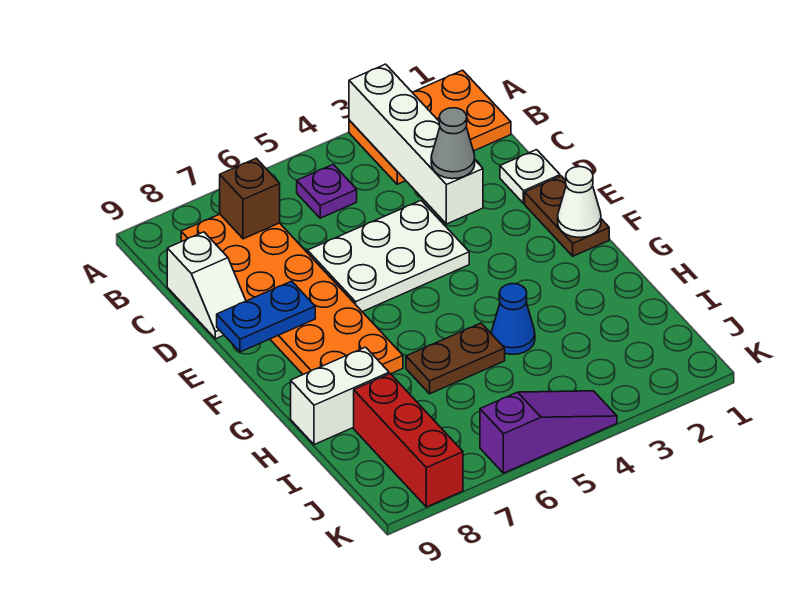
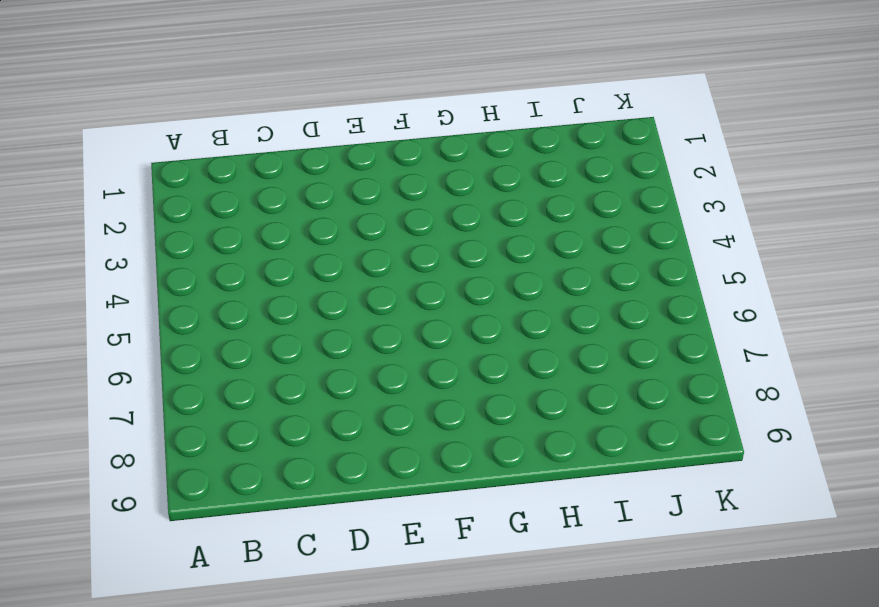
none -> orange plate A1:B3 level 1
none -> purple plate B5 level 1
none -> orange plate B7:G8 level 1

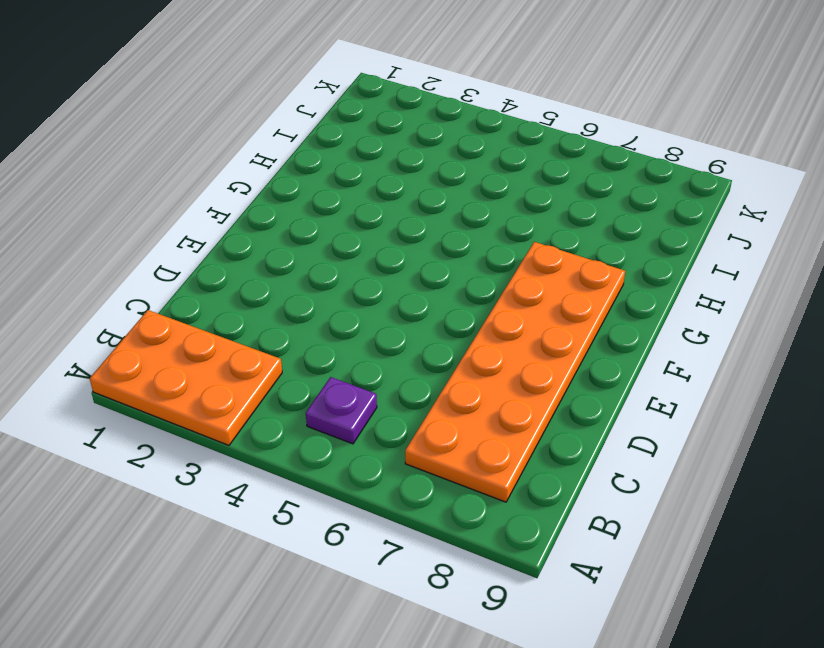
none -> white slope C9:D9 level 1 top C
none -> white plate D1 level 1
none -> white plate D4:E6 level 1

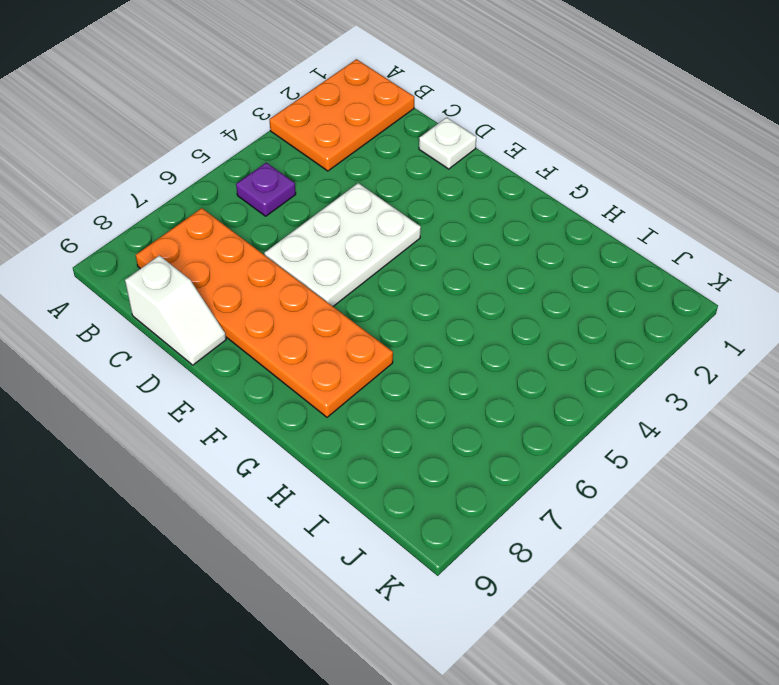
none -> brown plate E1:F1 level 1
none -> blue cone H4 level 1
none -> brown plate H5:H6 level 1

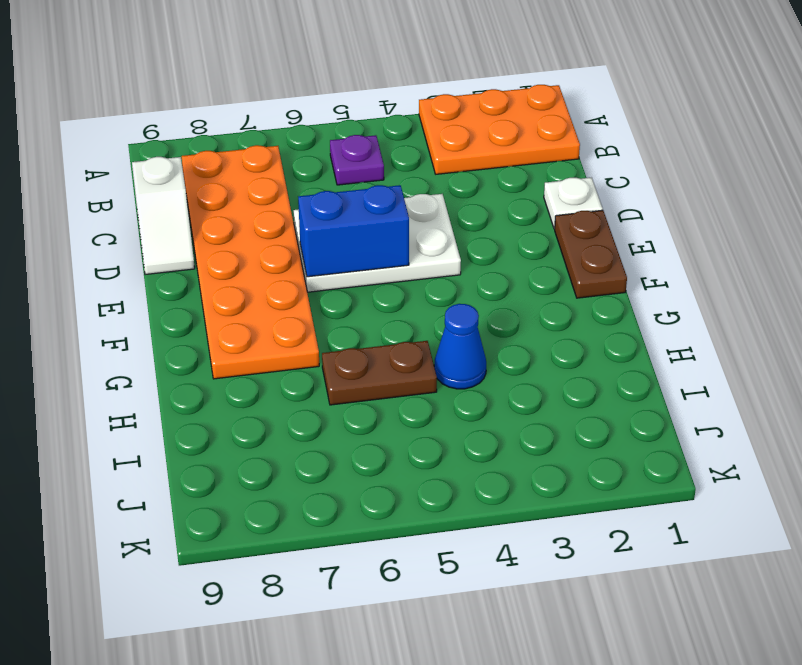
blue brick E5:E6 level 2 -> none
none -> white brick H8:H9 level 1
none -> red brick I8:K8 level 1
none -> purple slope K4:K6 level 1 top 6

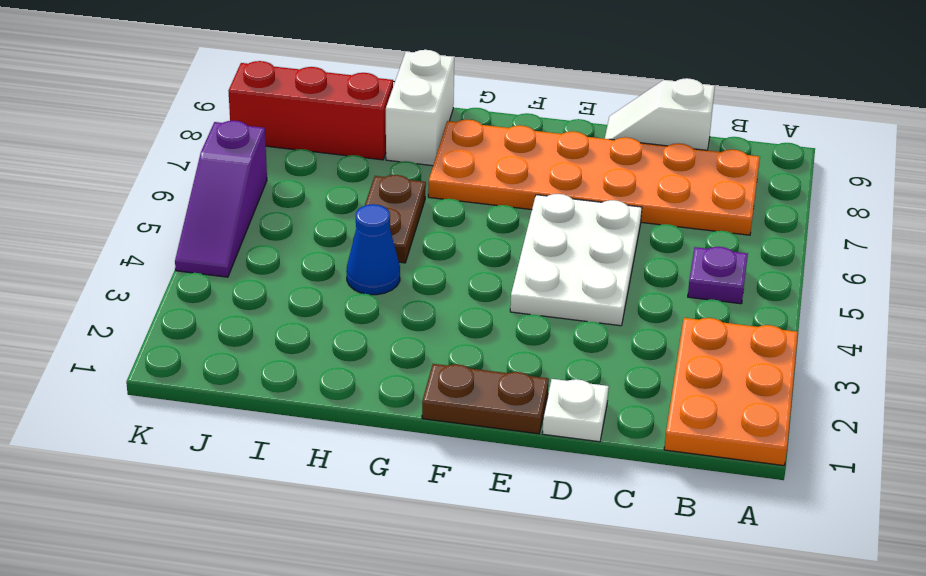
none -> white brick A3:D3 level 2
none -> brown brick B7 level 2
none -> blue plate E8:E9 level 2

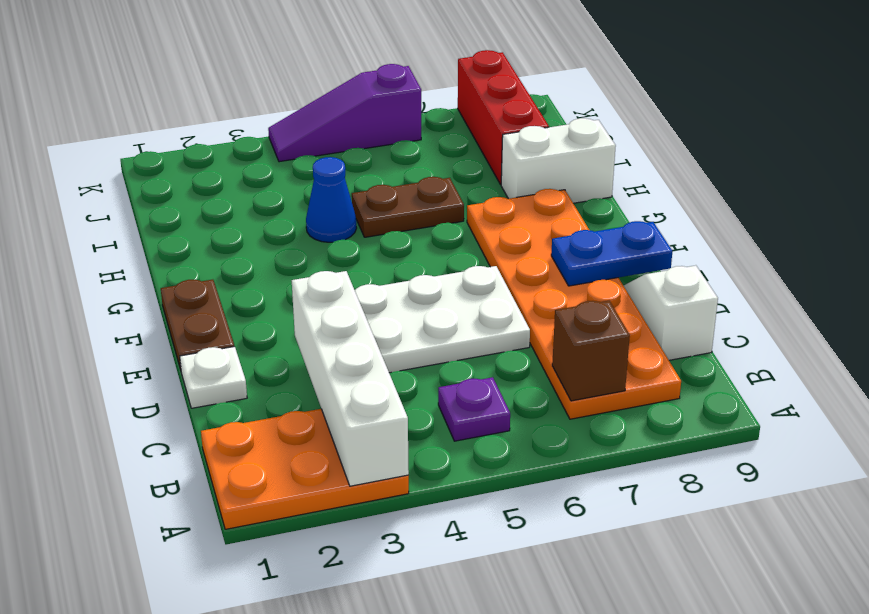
none -> white cone F1 level 2
none -> grey cone D3 level 3

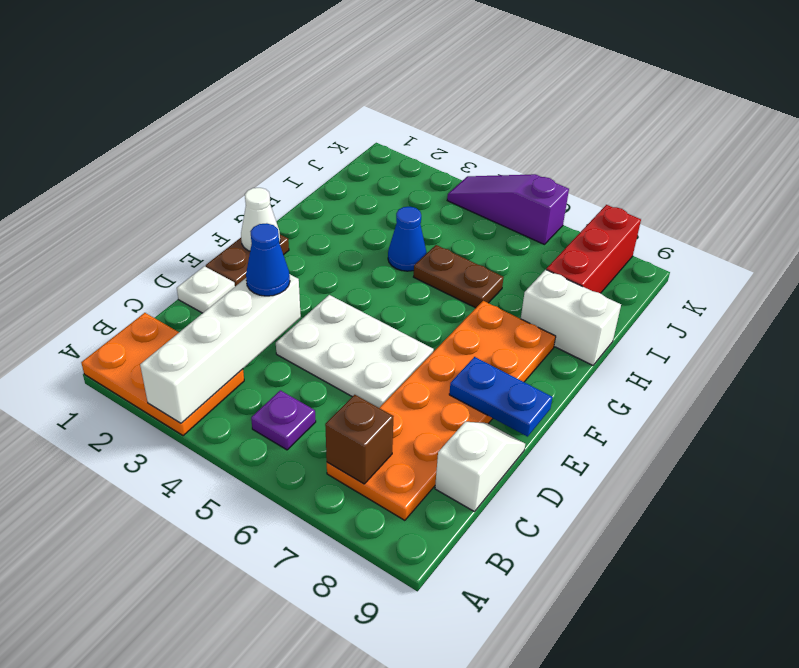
blue cone D3 level 3 -> grey cone D3 level 3

